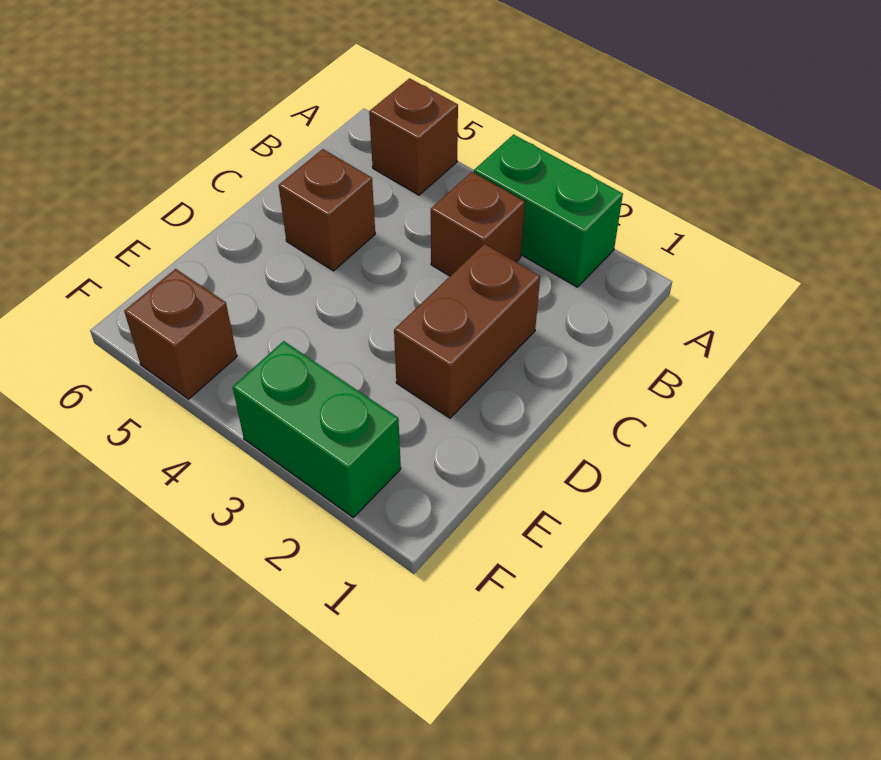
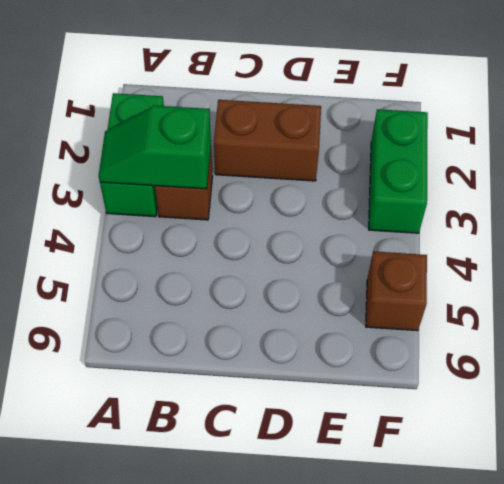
green slope A3:B3 level 2 top B -> none
none -> brown brick A5 level 1
none -> brown brick C5 level 1

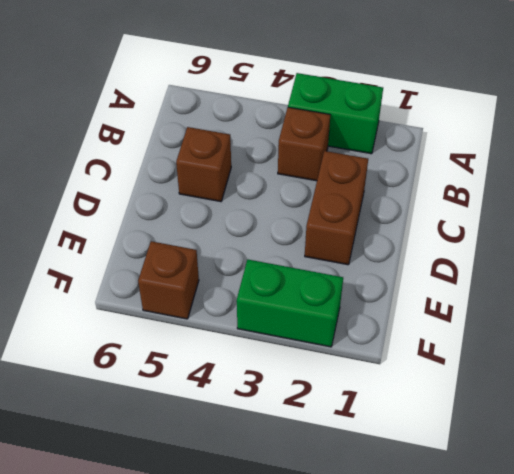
none -> brown brick A5 level 1

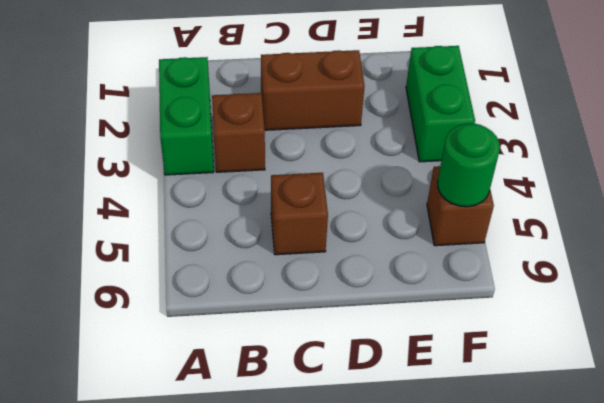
green round brick F5 level 2 -> none
none -> brown brick A5 level 1

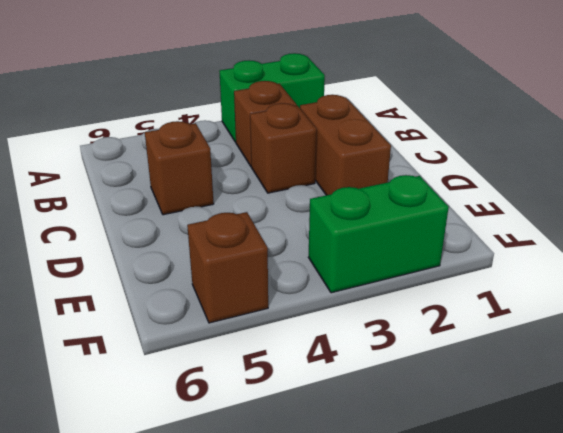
brown brick C3 level 1 -> brown brick A5 level 1

